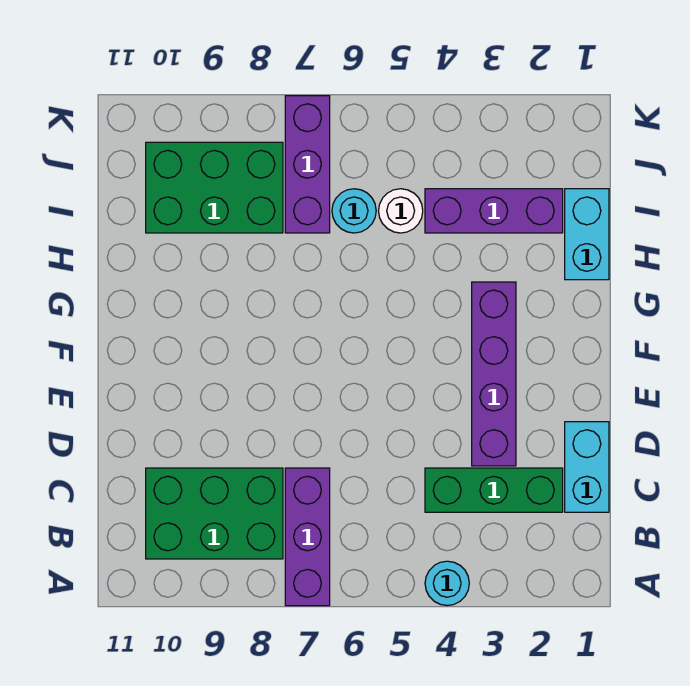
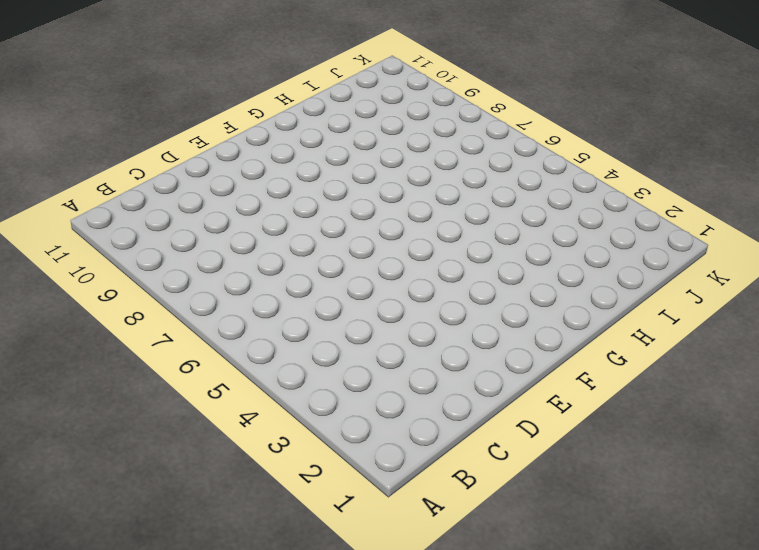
none -> cyan round brick A4 level 1
none -> purple brick A7:C7 level 1
none -> green brick B8:C10 level 1

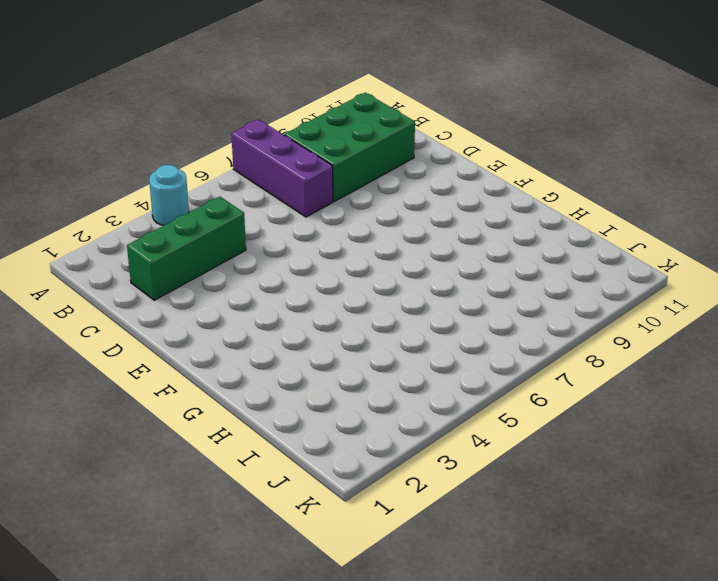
none -> cyan brick C1:D1 level 1
none -> purple brick D3:G3 level 1
none -> cyan brick H1:I1 level 1

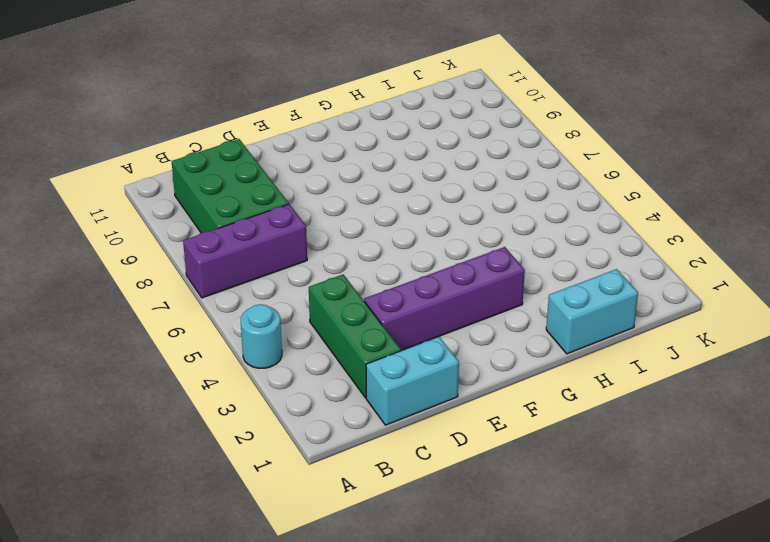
none -> purple brick I2:I4 level 1
none -> white round brick I5 level 1
none -> cyan round brick I6 level 1

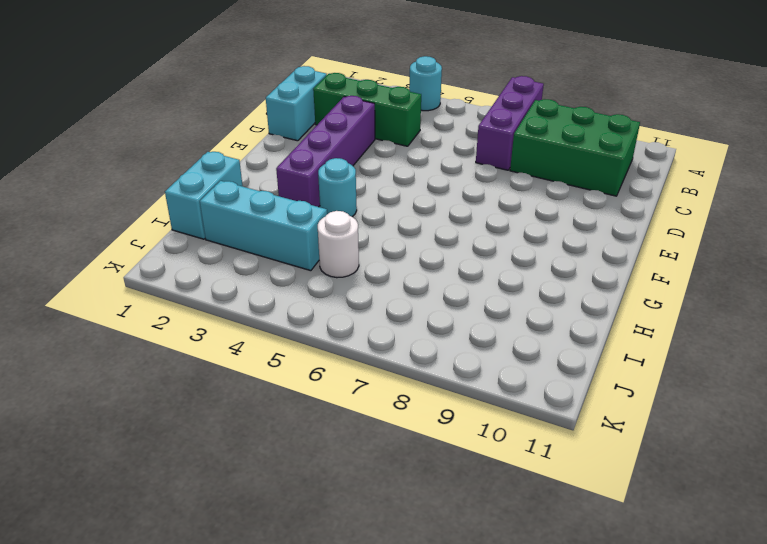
cyan round brick G4 level 1 -> cyan round brick I6 level 1
cyan brick I2:I4 level 1 -> purple brick I2:I4 level 1
none -> purple brick I7:K7 level 1
none -> green brick I8:J10 level 1

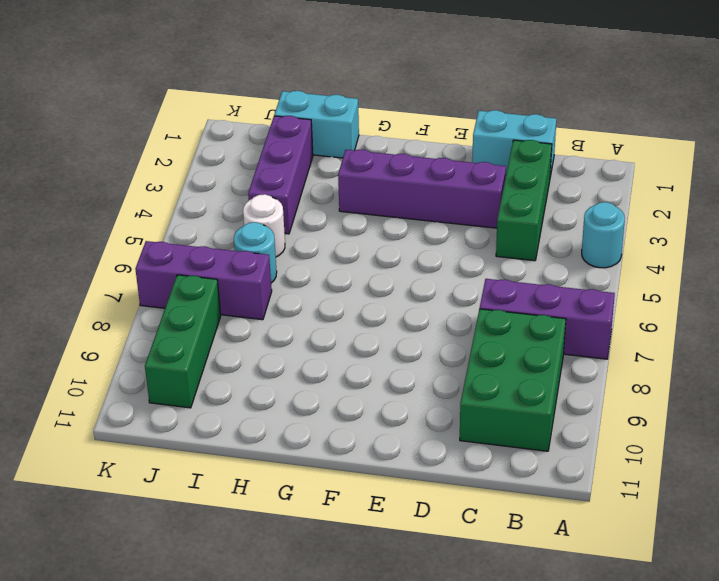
green brick J8:J10 level 1 -> green brick I8:J10 level 1

